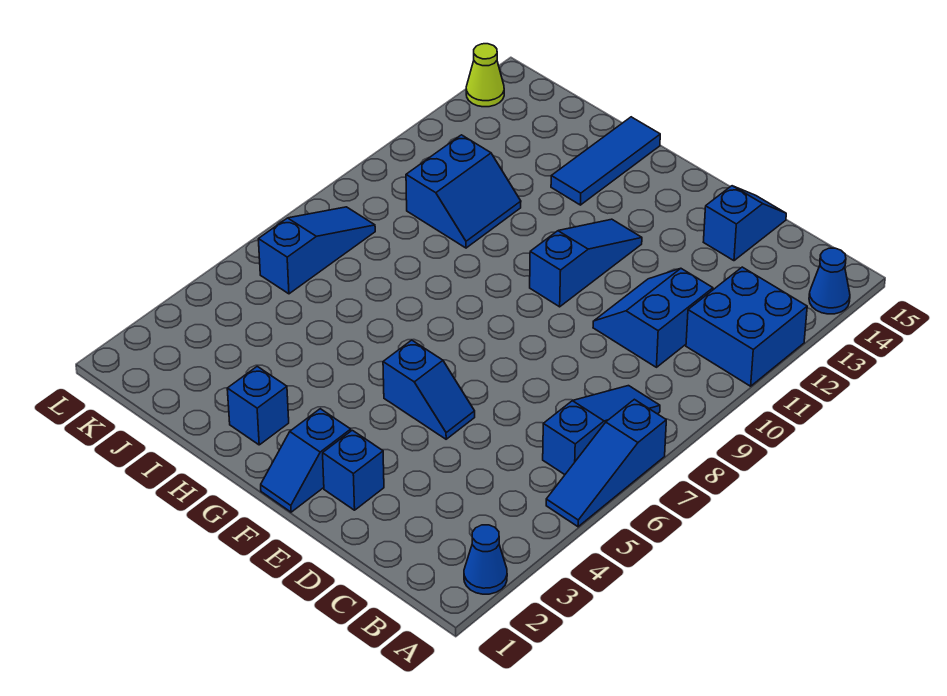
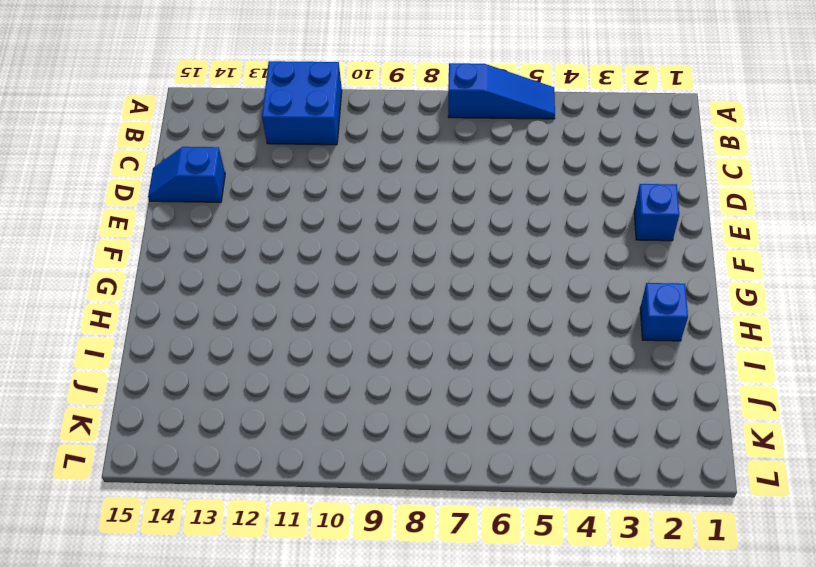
none -> blue cone A2 level 1
none -> blue cone A14 level 1
none -> blue slope B6:B8 level 1 top 6

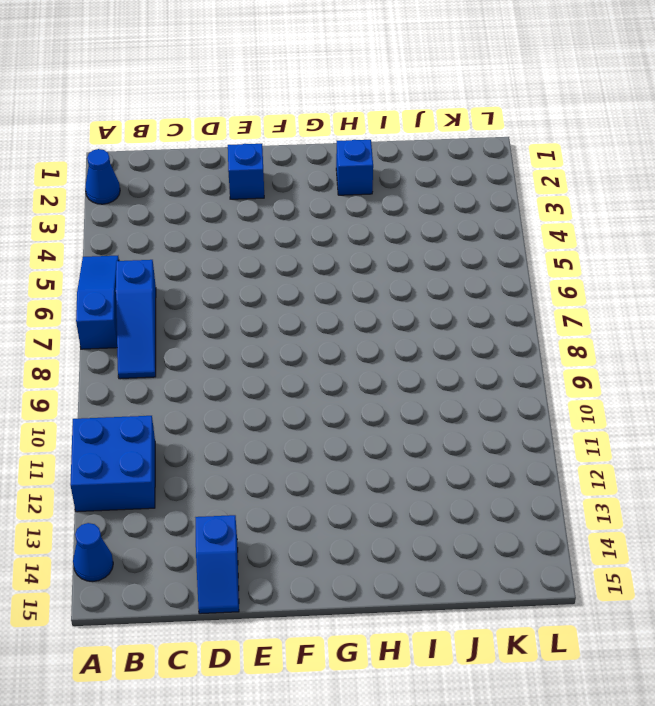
none -> blue slope C10:D11 level 1 top C
none -> blue slope E5:F5 level 1 top F
none -> blue slope F1:F2 level 1 top 2

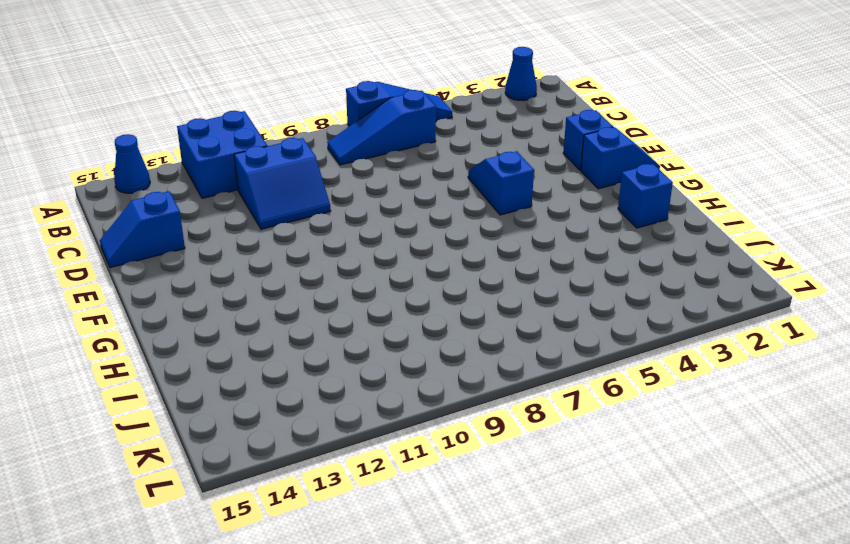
none -> blue slope F10:F12 level 1 top 10
none -> blue tile H13:H15 level 1
none -> blue slope I10:J11 level 1 top J

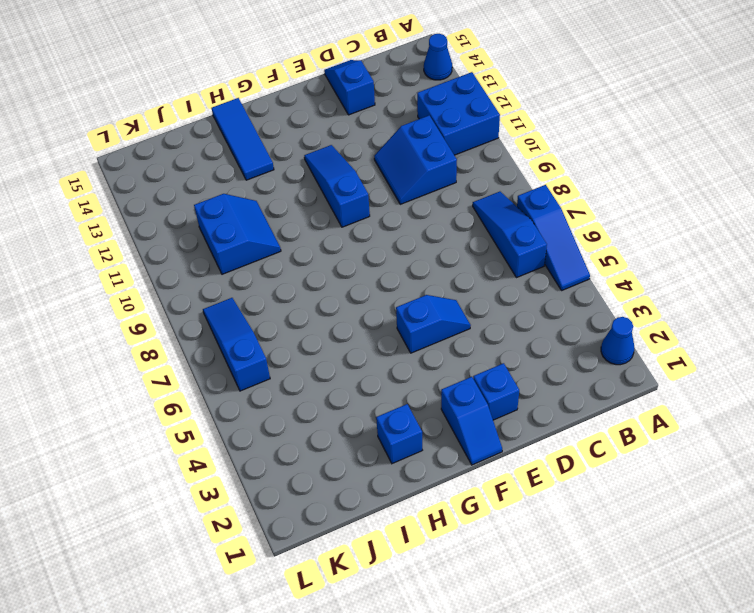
none -> lime cone L14 level 1

